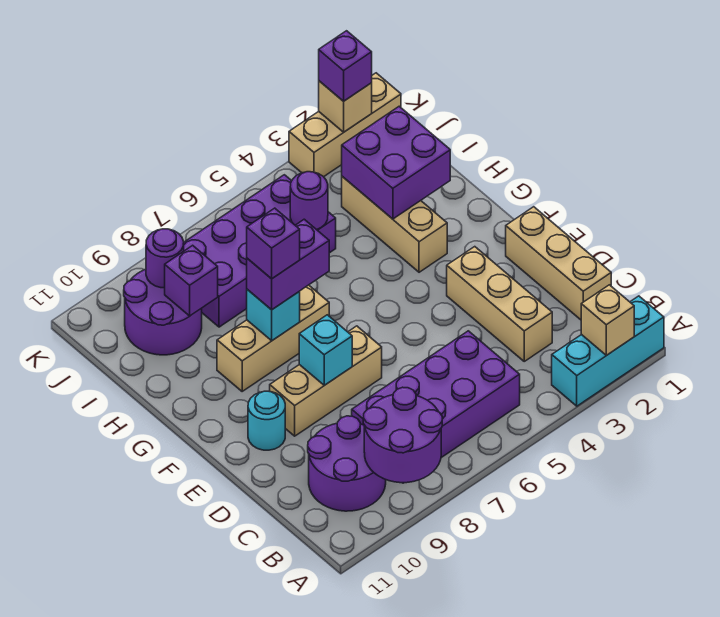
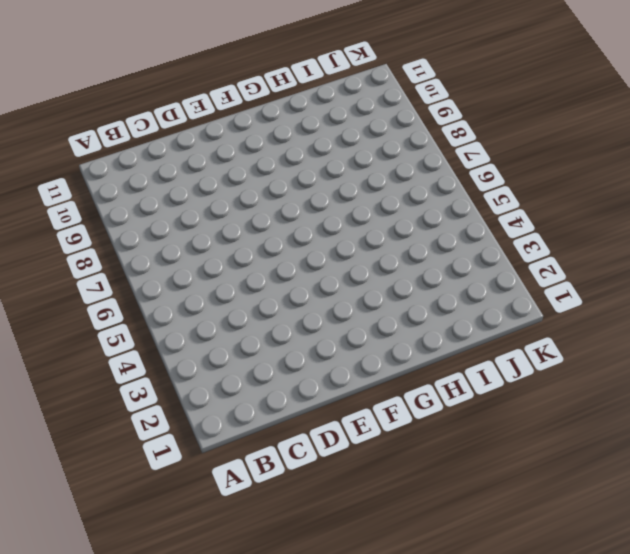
none -> cyan brick A1:A3 level 1
none -> purple brick B5:C8 level 1
none -> purple round brick B9:C10 level 1

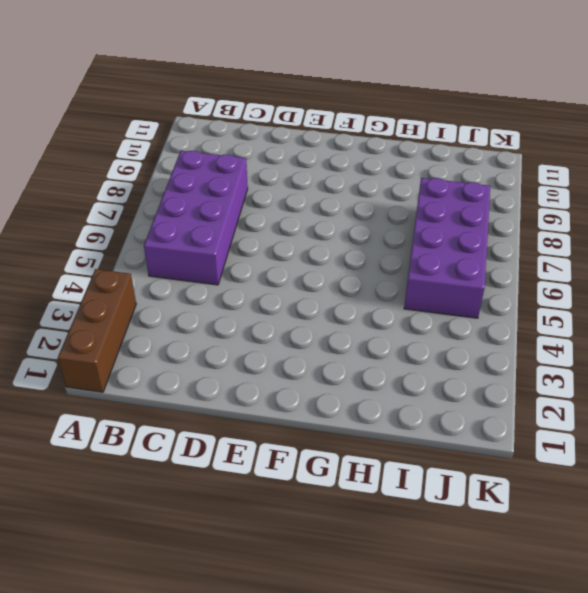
brown brick A1:A3 level 1 -> cyan brick A1:A3 level 1
none -> purple round brick B9:C10 level 1
none -> tan brick C1:E1 level 1
none -> tan brick C3:E3 level 1

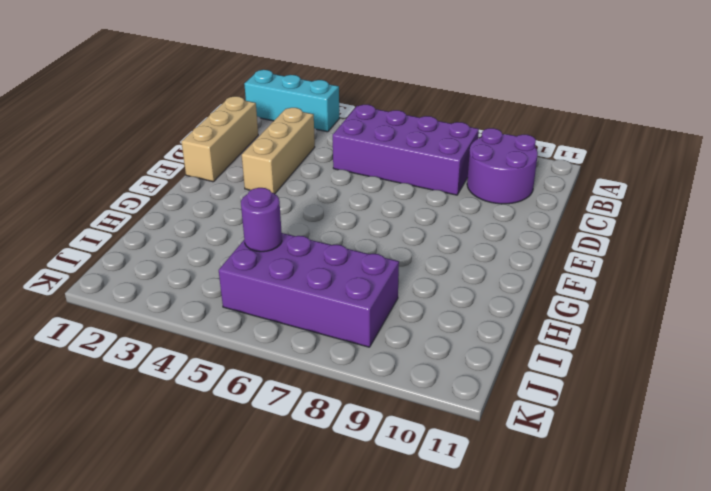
none -> tan brick E7:E9 level 1
none -> cyan round brick E10 level 1
none -> tan brick G3:I3 level 1

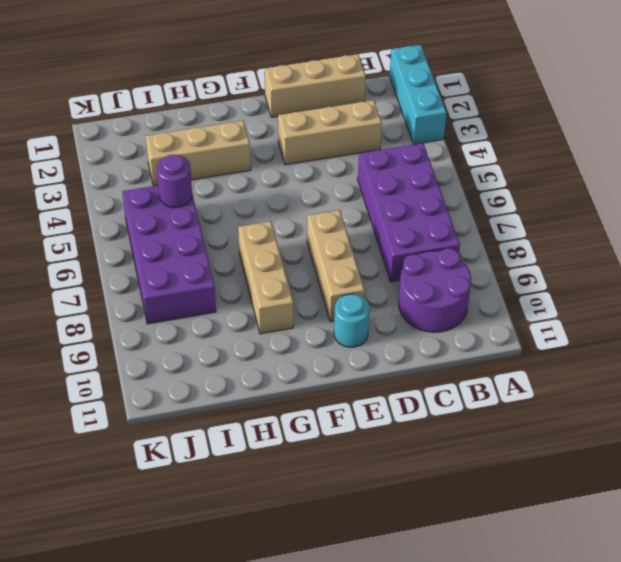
none -> purple round brick I9:J10 level 1
none -> tan brick K1:K3 level 1
none -> tan brick A2 level 2

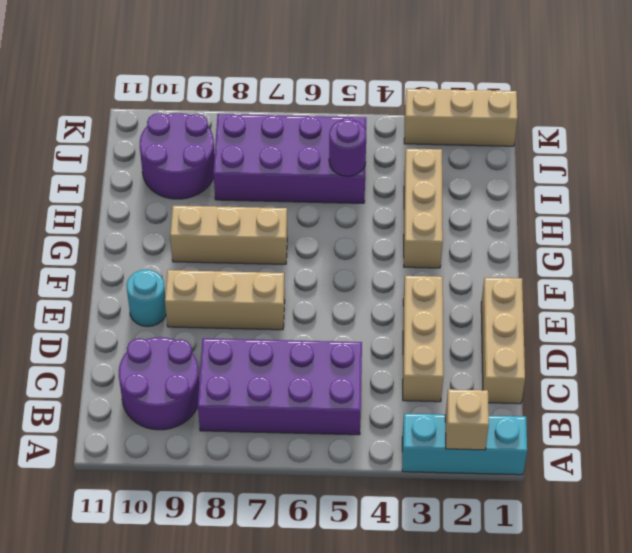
none -> purple round brick A8:B9 level 2
none -> cyan brick E8 level 2
none -> cyan brick G8 level 2

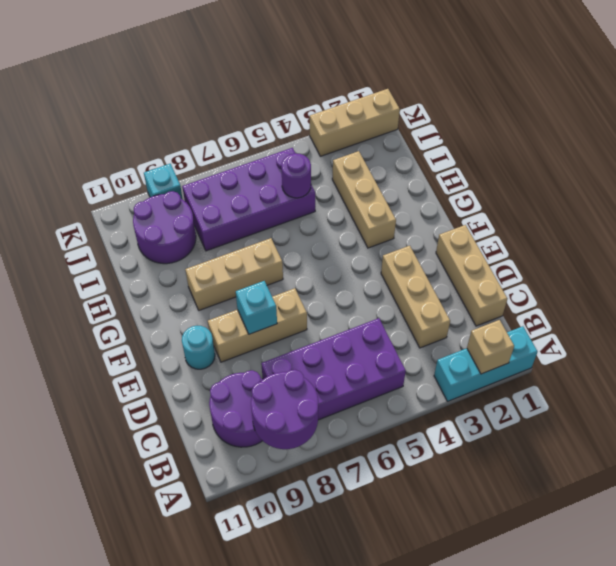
cyan brick K9 level 1 -> cyan brick G8 level 2
none -> purple brick H2:I3 level 2
none -> purple brick I9 level 2
none -> purple round brick J9 level 2

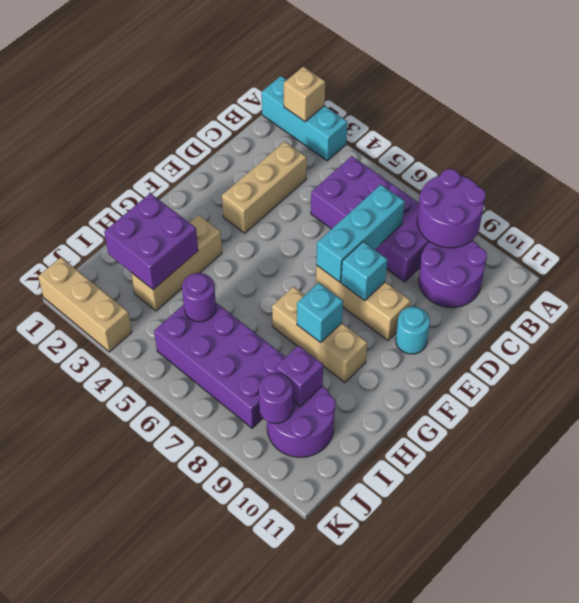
cyan brick C7:E7 level 2 -> none
none -> tan brick C1:E1 level 1
none -> tan brick K2 level 2
none -> purple brick G7:G8 level 3

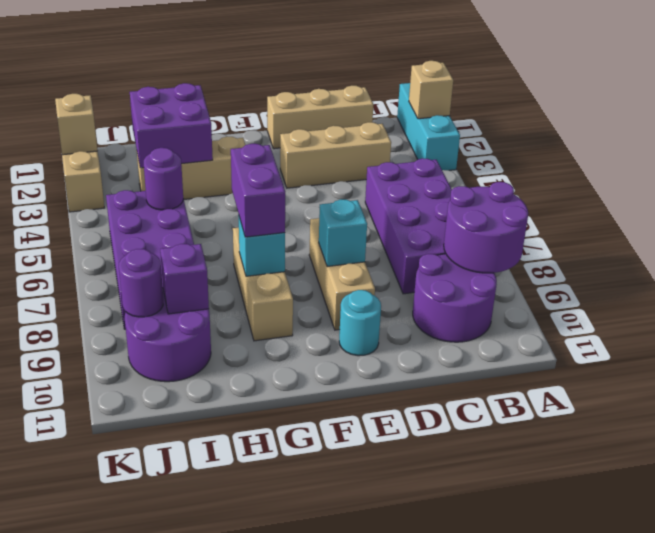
none -> purple brick K2 level 3
none -> purple brick G8 level 4

